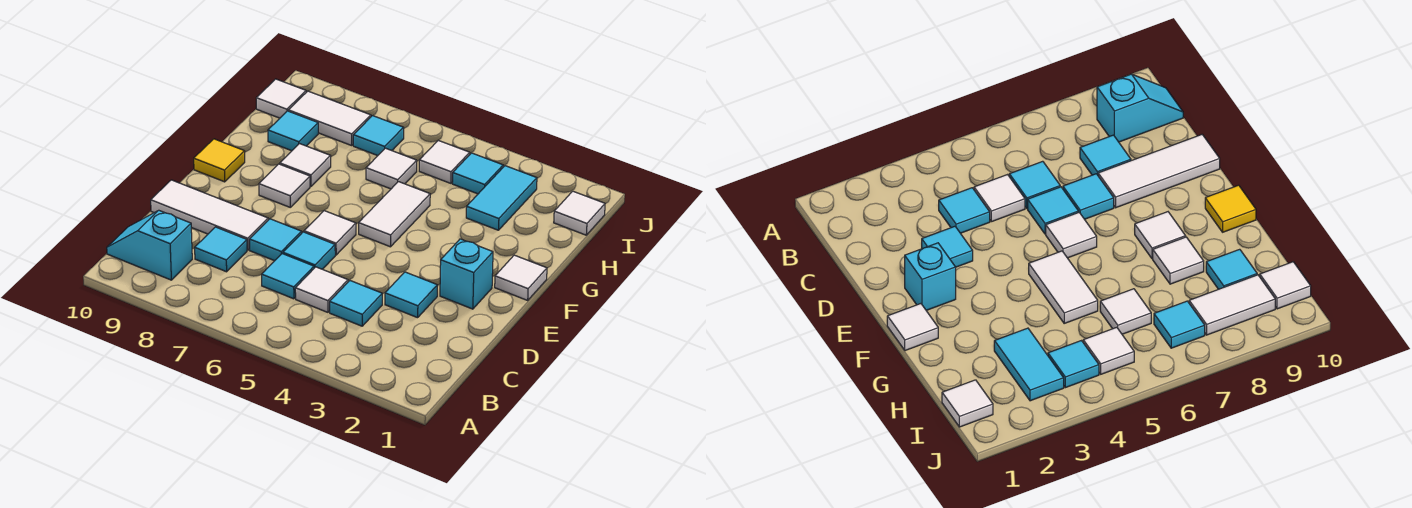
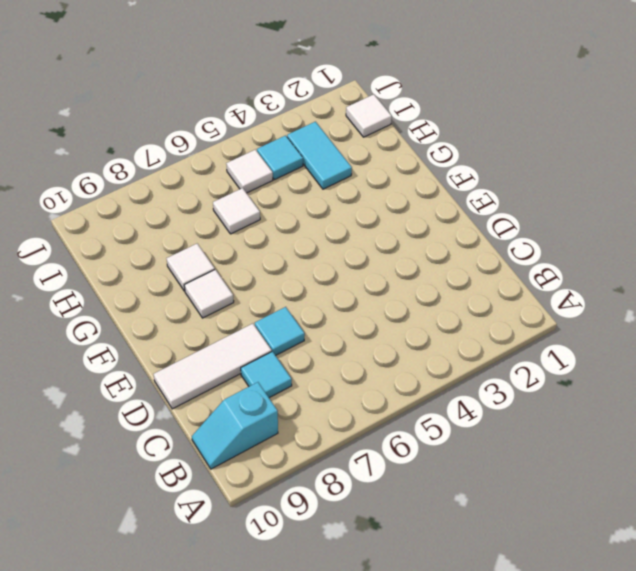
none -> cyan tile C4 level 1
none -> white tile C5 level 1
none -> cyan tile C6 level 1

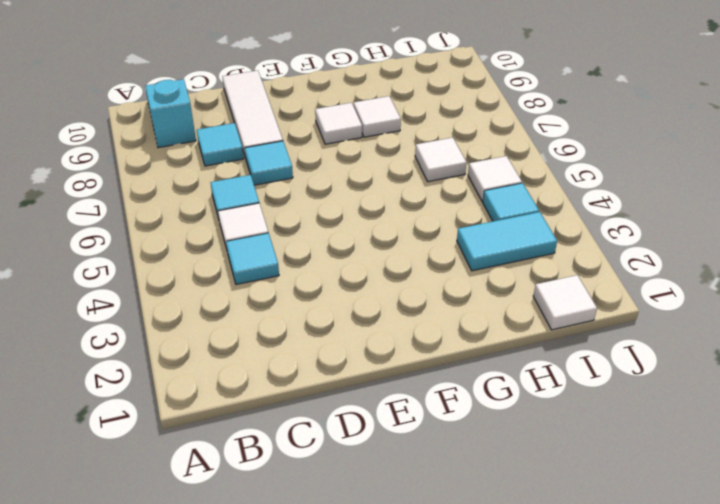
none -> cyan tile D3 level 1
none -> cyan tile D6 level 1
none -> cyan brick E2 level 1

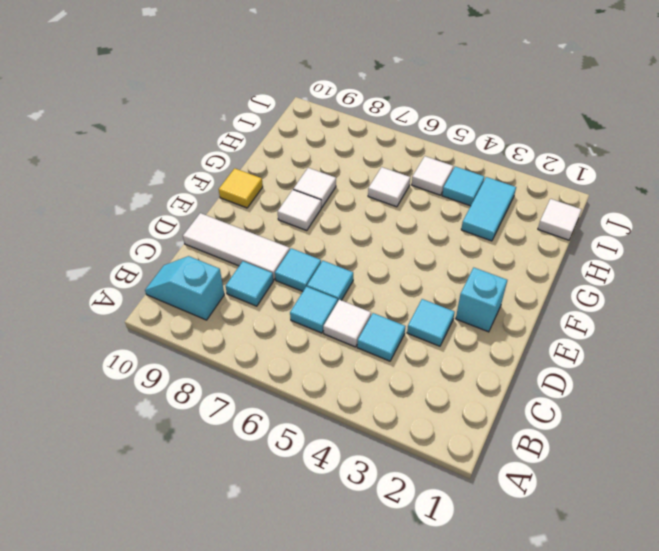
none -> white tile E6 level 1
none -> white tile F1 level 1
none -> white tile F5:G5 level 1

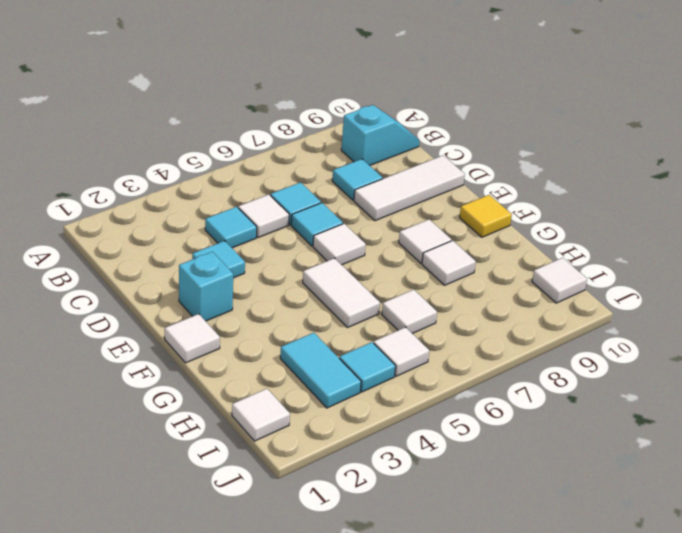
none -> cyan tile D7 level 1
none -> cyan tile H9 level 1
none -> cyan tile I7 level 1

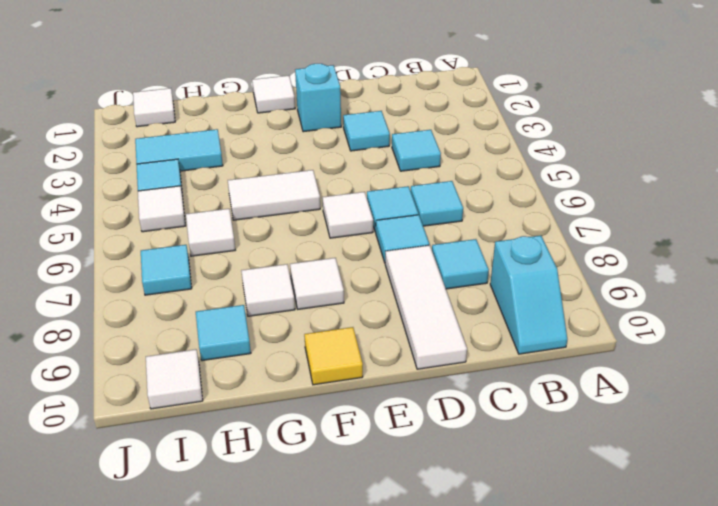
none -> white tile C5 level 1
none -> white tile I8:I9 level 1

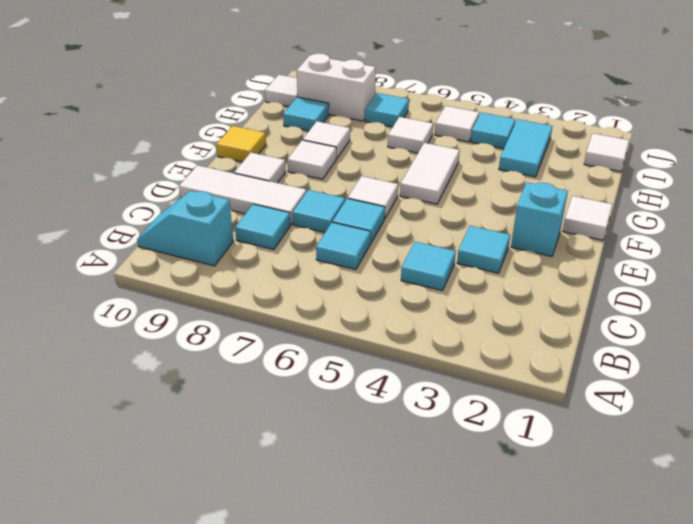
white tile E9 level 1 -> white tile C5 level 1
white brick I8:I9 level 1 -> white tile I8:I9 level 1

